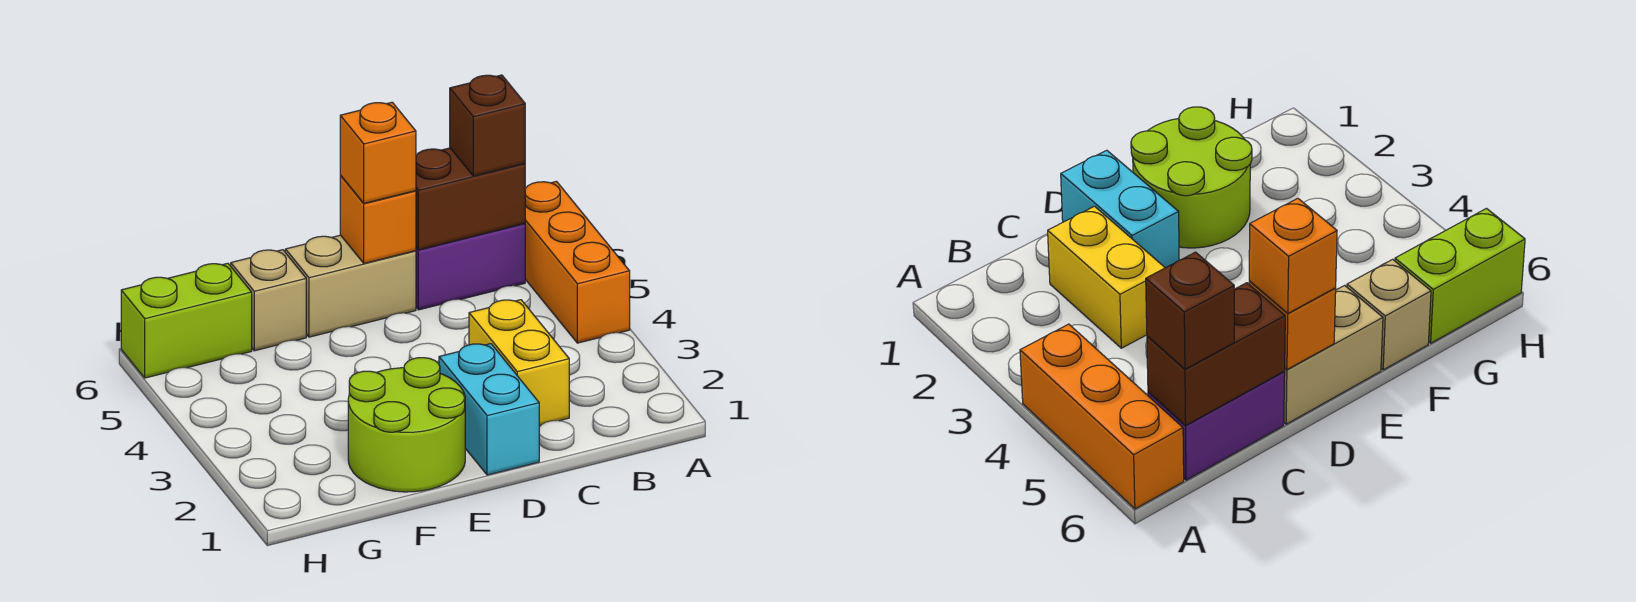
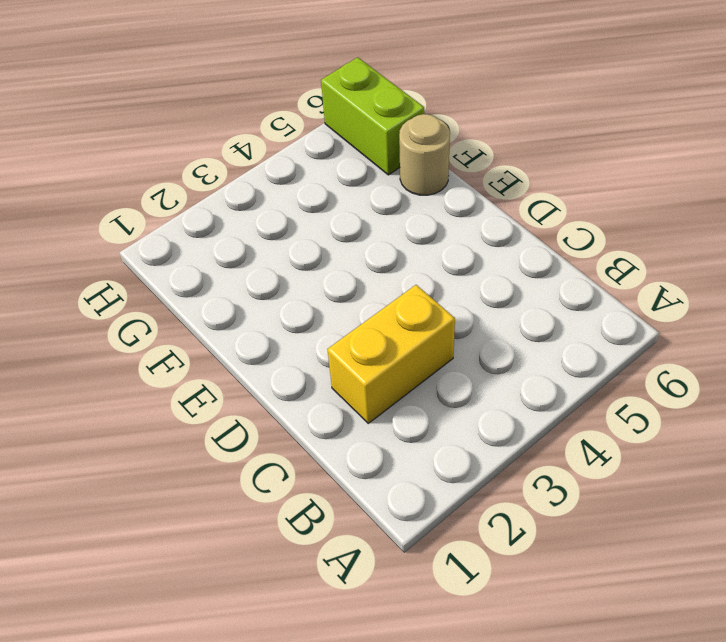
tan round brick F6 level 1 -> tan brick F6 level 1
none -> orange brick A4:A6 level 1
none -> purple brick B6:C6 level 1
none -> cyan brick D1:D2 level 1

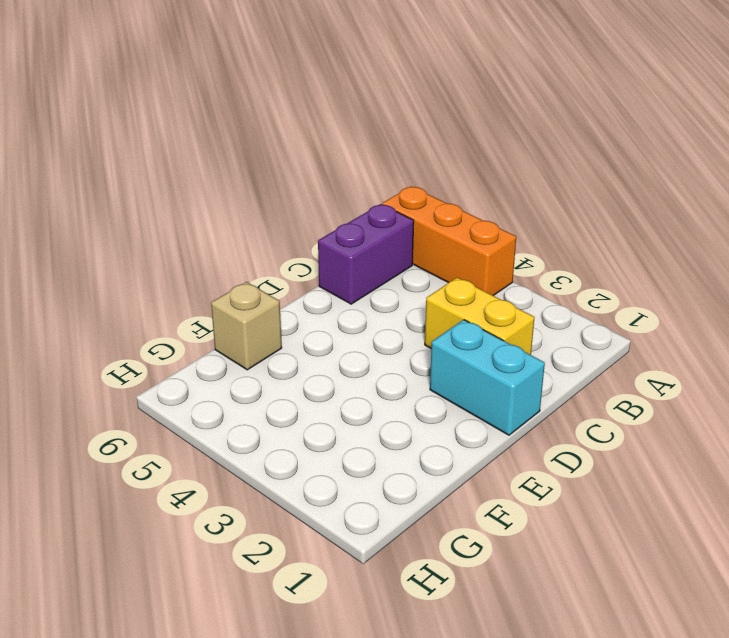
none -> tan brick D6:E6 level 1
none -> lime round brick E1:F2 level 1
none -> lime brick G6:H6 level 1

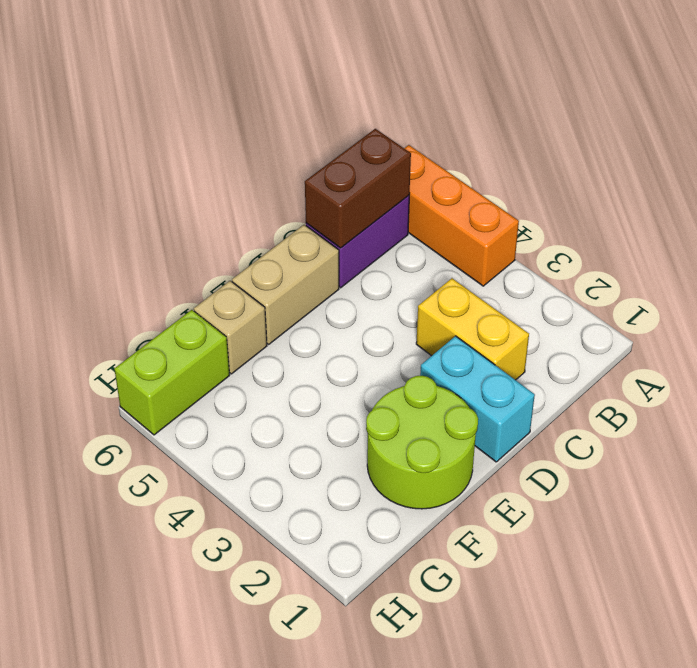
none -> orange brick D6 level 2
none -> brown brick B6 level 3
none -> orange brick D6 level 3

